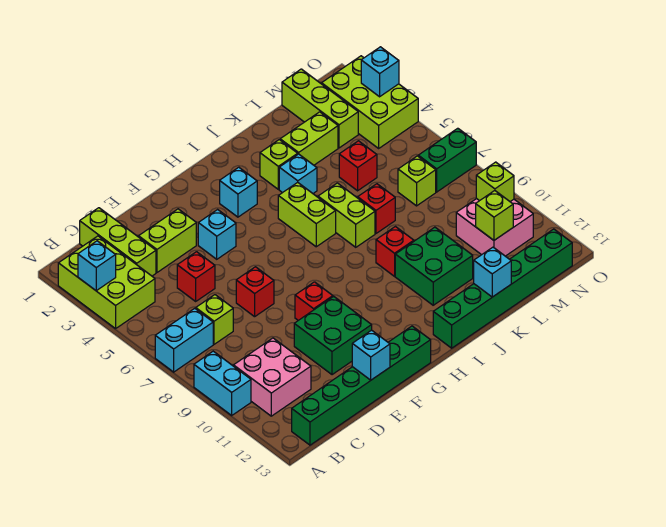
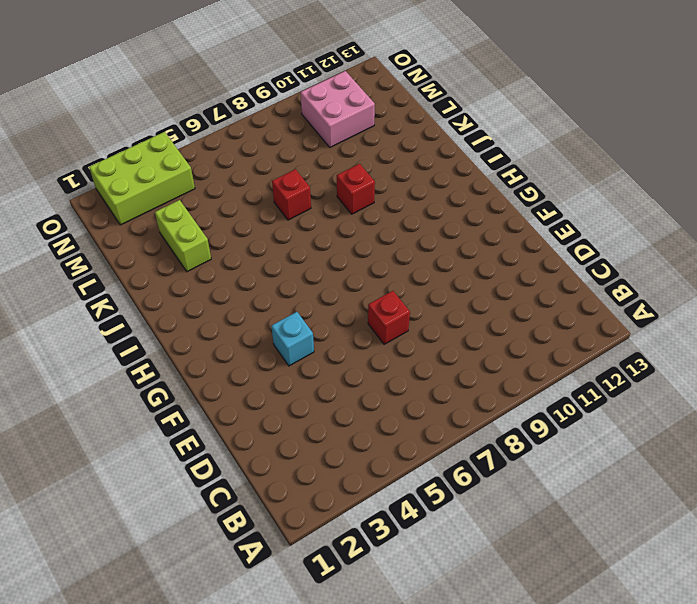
none -> lime brick A2:B4 level 1
none -> cyan brick A7:B7 level 1
none -> cyan brick A9:A10 level 1
none -> pink brick B10:C11 level 1

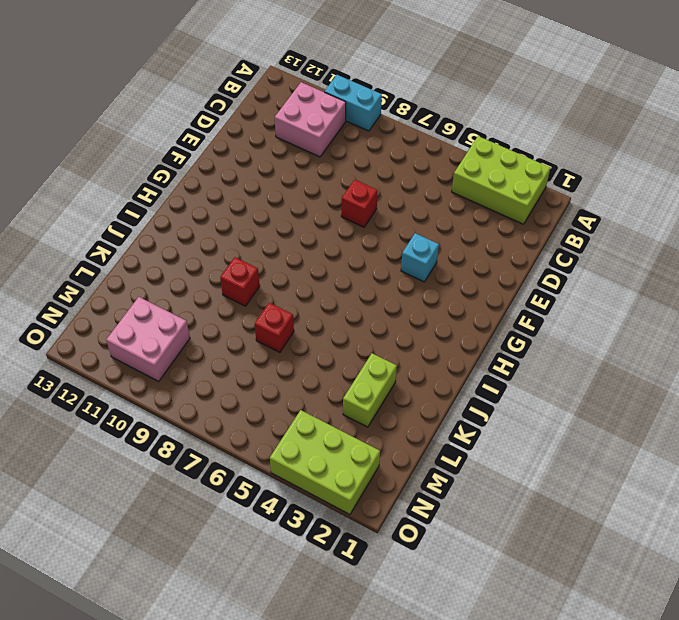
none -> cyan brick A7:B7 level 1
none -> green brick B13:G13 level 1
none -> lime brick C1:C3 level 1
none -> lime brick C7 level 1

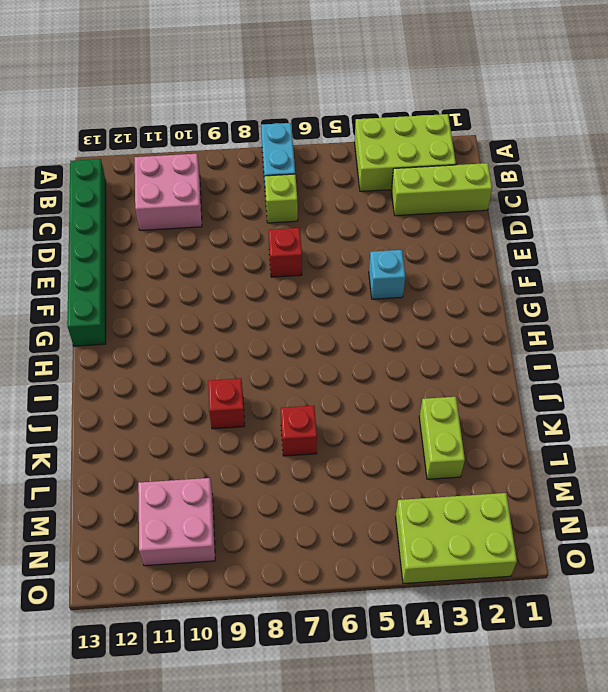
none -> cyan brick A9:A10 level 1
none -> lime brick D3:E3 level 1
none -> red brick D5 level 1
none -> green brick E10:F11 level 1

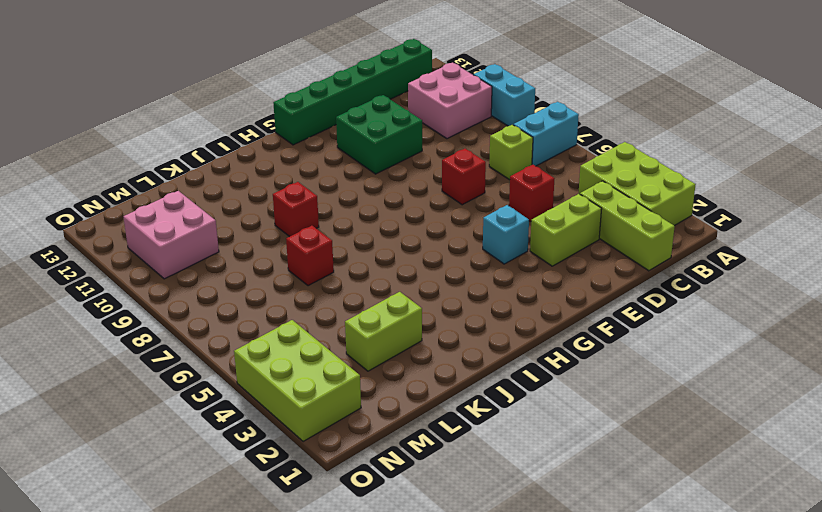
none -> red brick F9 level 1
none -> cyan brick H3 level 1
none -> lime brick I5:I6 level 1
none -> green brick I13:N13 level 1

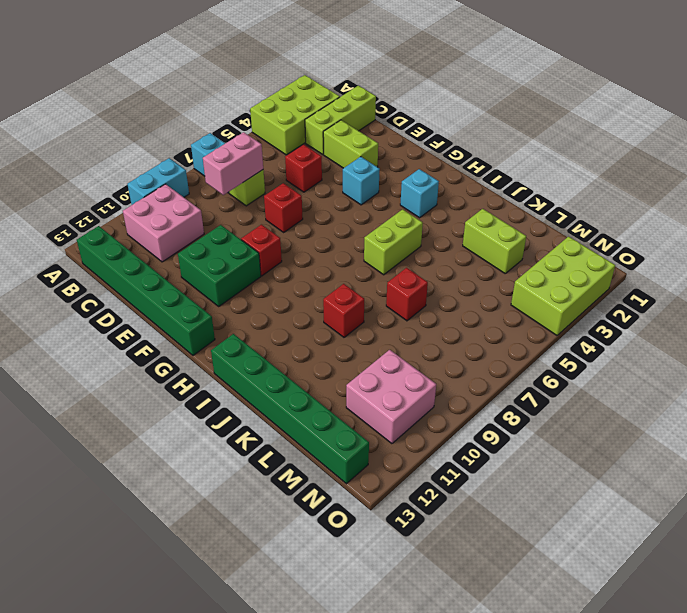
pink brick C7:C8 level 2 -> none
none -> lime brick J3 level 1
none -> cyan brick J4 level 1
none -> lime brick J6:J7 level 1
none -> green brick J10:K11 level 1

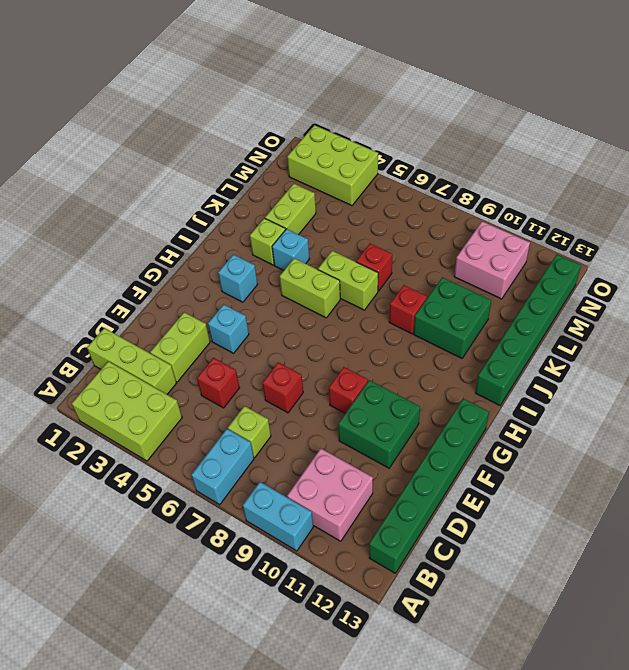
none -> red brick L5 level 1
none -> lime brick M1:M3 level 1
none -> lime brick M7 level 1
none -> green brick N7:O7 level 1

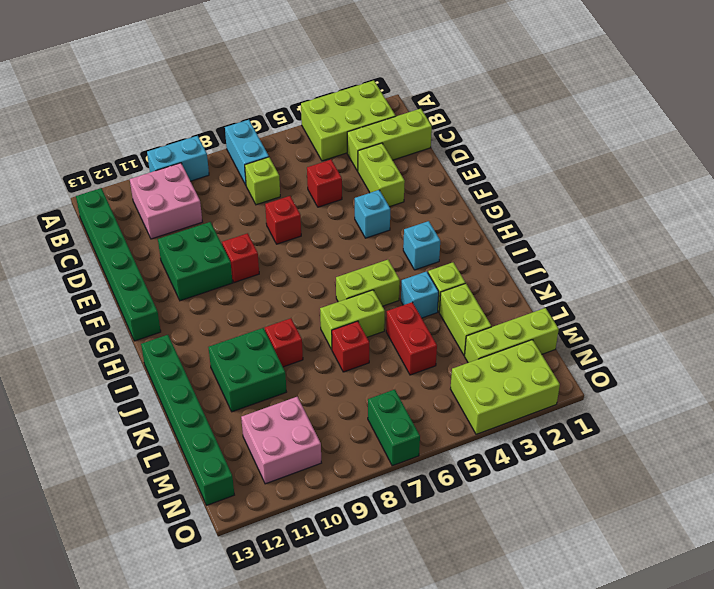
red brick K5:L5 level 1 -> red brick L5 level 1
none -> lime brick M7 level 1
none -> cyan brick A3 level 2
none -> cyan brick E13 level 2
none -> cyan brick K13 level 2

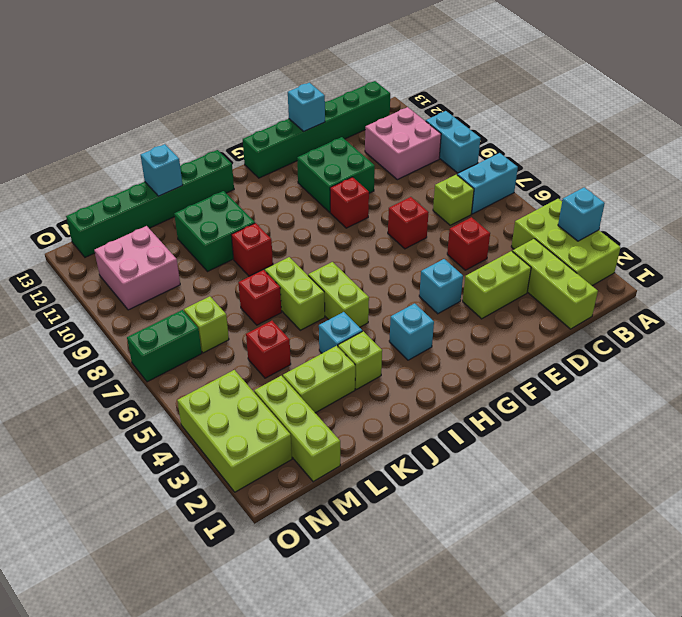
none -> lime brick M11 level 2
none -> lime brick N10 level 2
none -> cyan brick O3 level 2

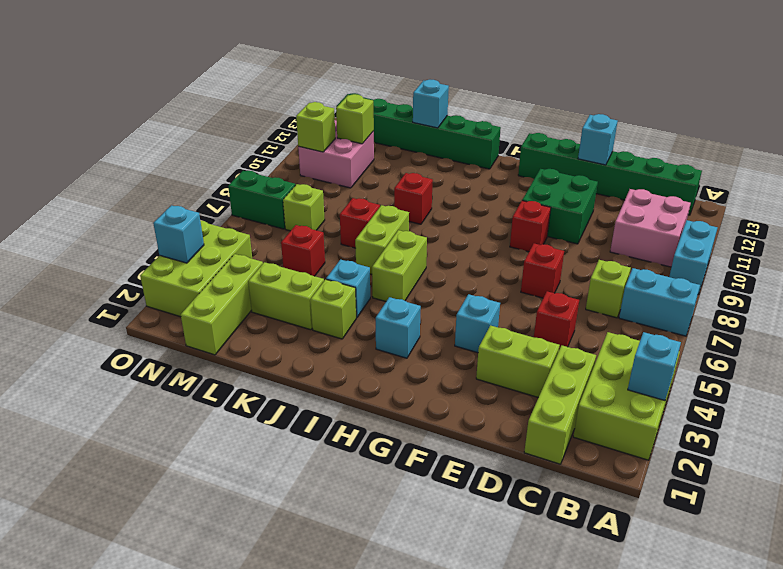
none -> green brick J10:K11 level 1

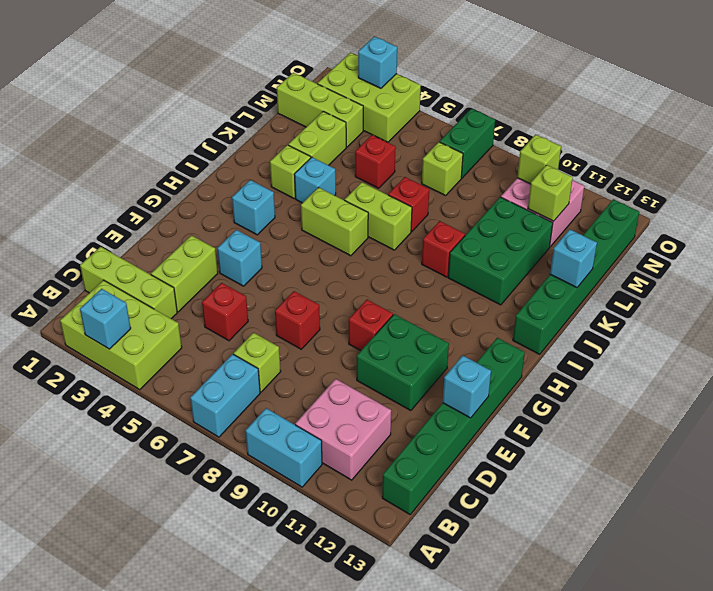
green brick J10:L11 level 1 -> green brick J10:K11 level 1

